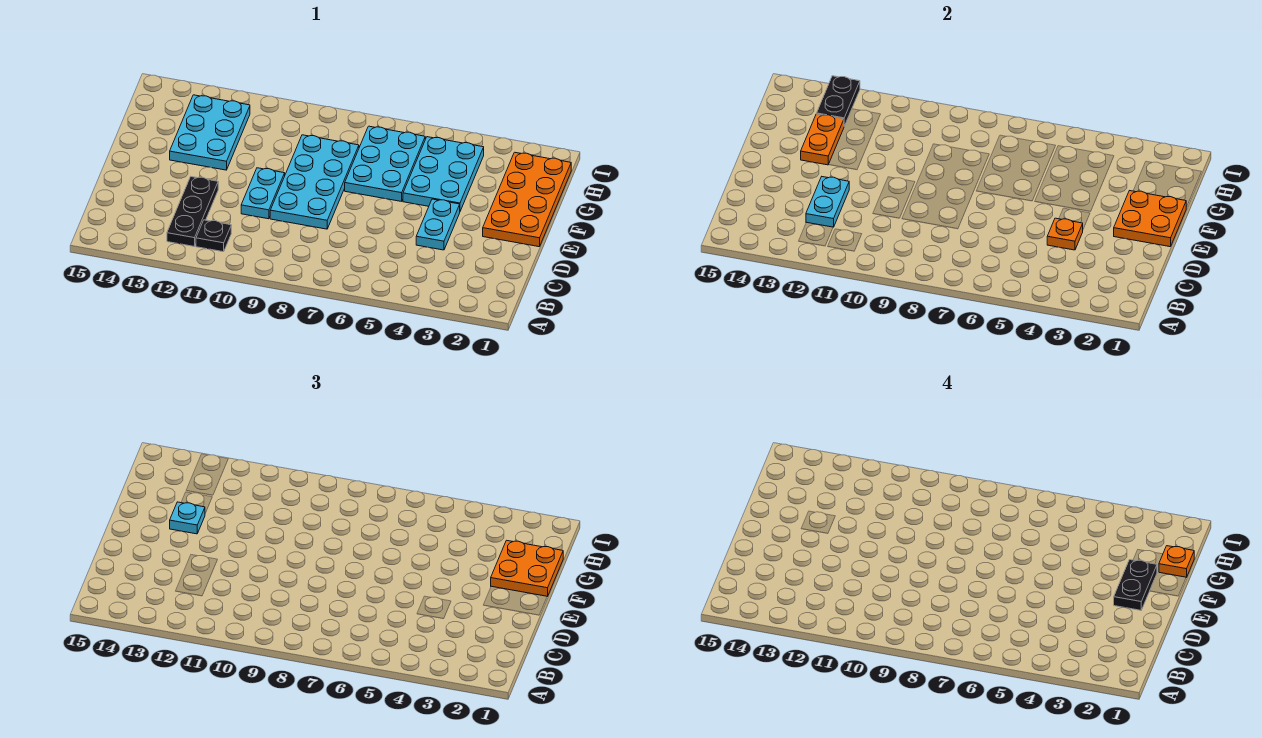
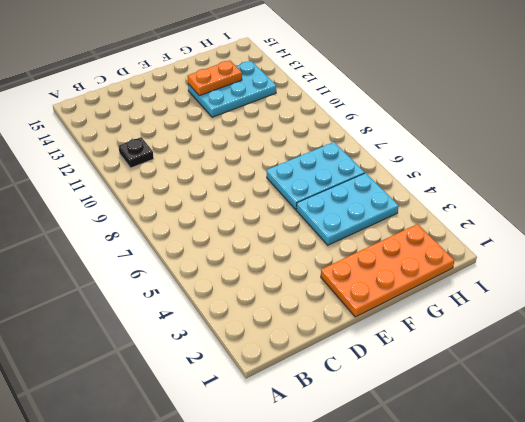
none -> black plate B12:D12 level 1
none -> cyan plate D4:E4 level 1
none -> cyan plate D8:G9 level 1

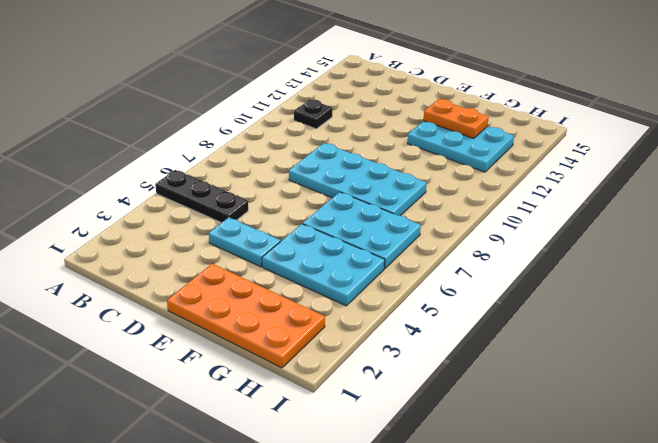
black plate A5:C5 level 1 -> black plate B12:D12 level 1
none -> cyan plate D10:E10 level 1
none -> cyan plate C12:D12 level 2
none -> orange plate D4 level 2

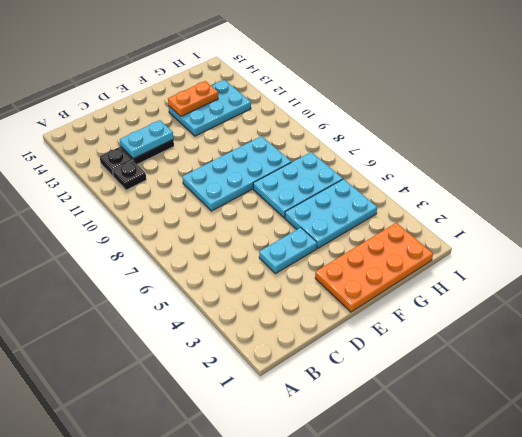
none -> cyan plate D10:E10 level 1
none -> orange plate D4 level 2
none -> orange plate E1:F2 level 2

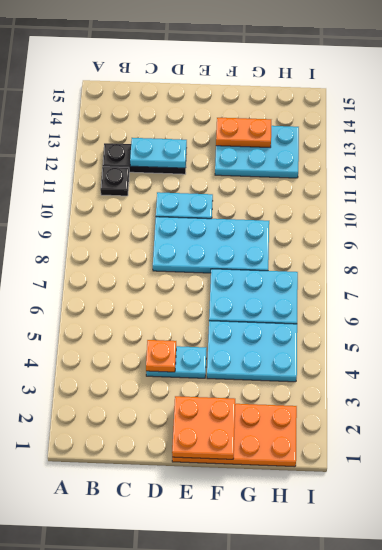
none -> black plate H13:I13 level 2
none -> orange plate F1:G2 level 3
none -> cyan plate F13 level 3

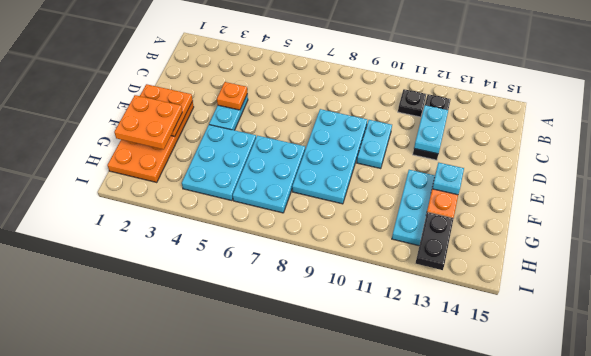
none -> black plate E2:F2 level 4
none -> orange plate G1 level 4

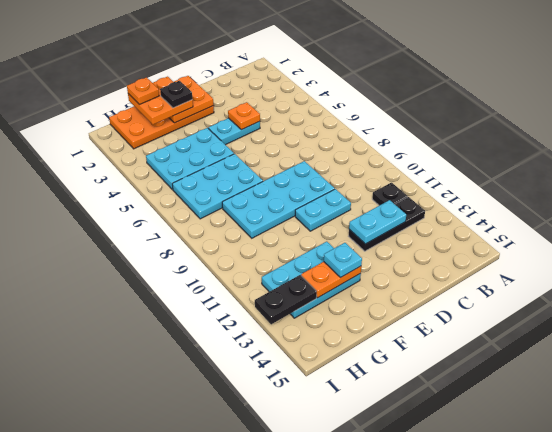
black plate F2 level 4 -> black plate E2:F2 level 4

